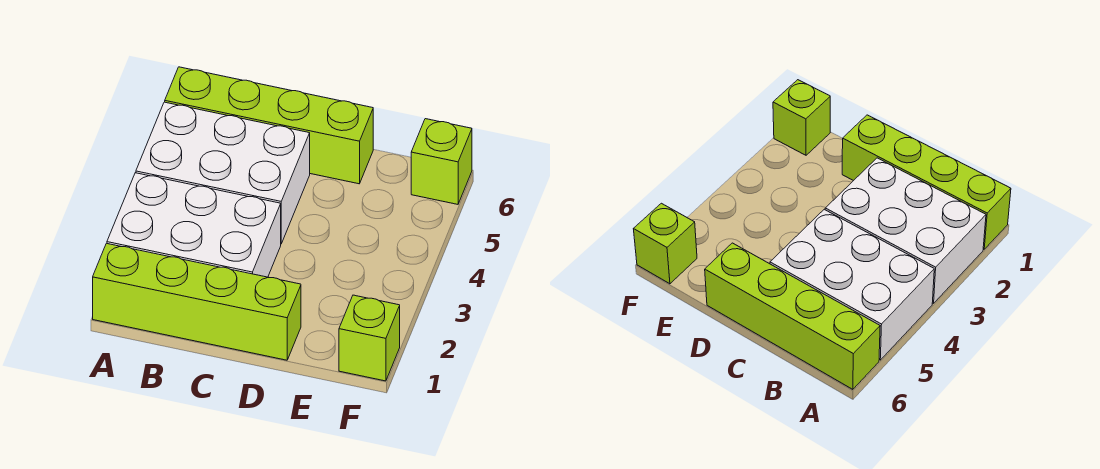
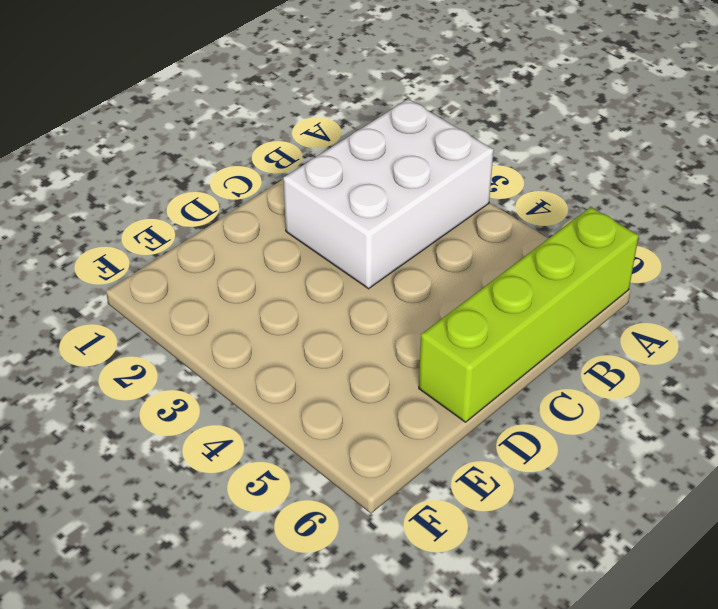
none -> lime brick A1:D1 level 1
none -> white brick A4:C5 level 1

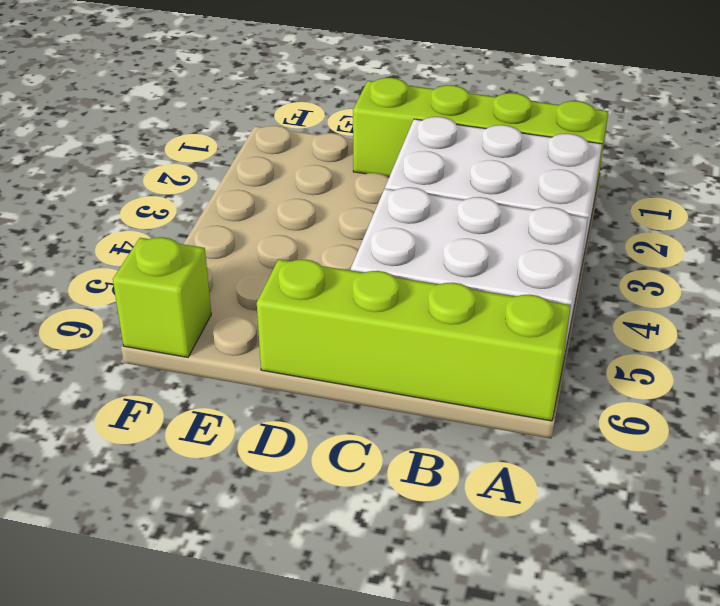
none -> lime brick F1 level 1

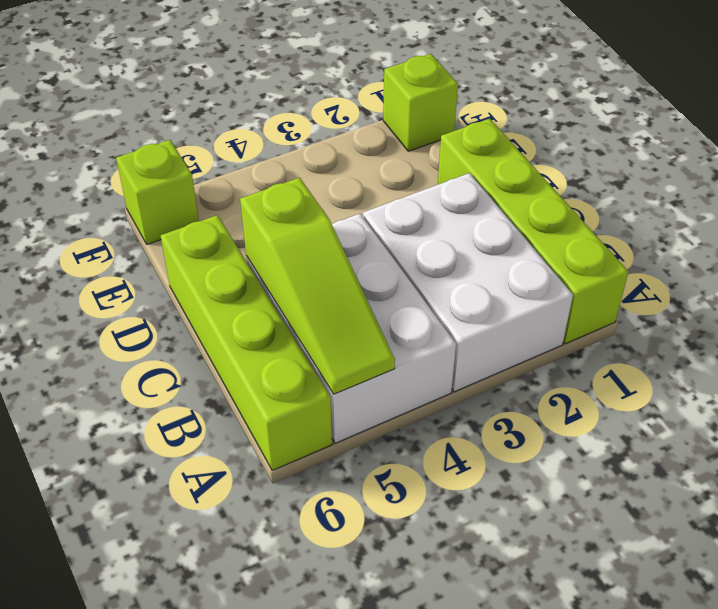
lime slope A5:C5 level 2 top C -> none

